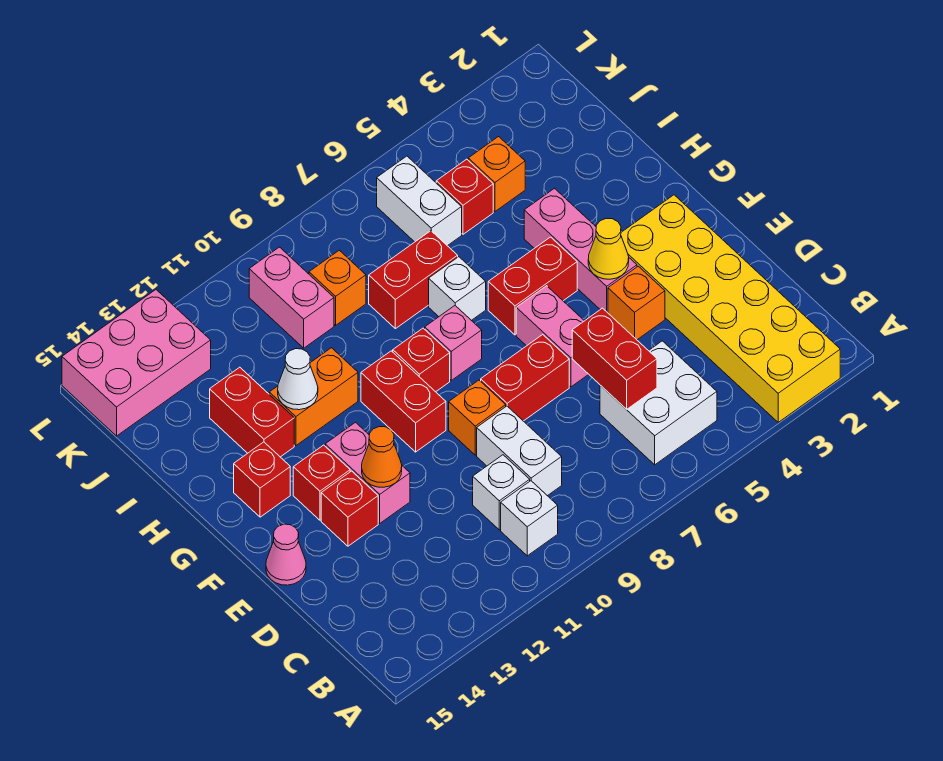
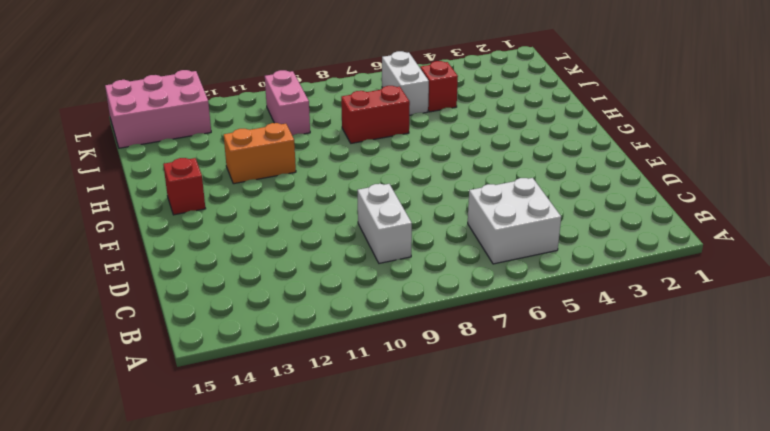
none -> yellow brick A2:F3 level 1
none -> white brick B10 level 1
none -> white brick C10 level 1
none -> orange brick E4 level 1

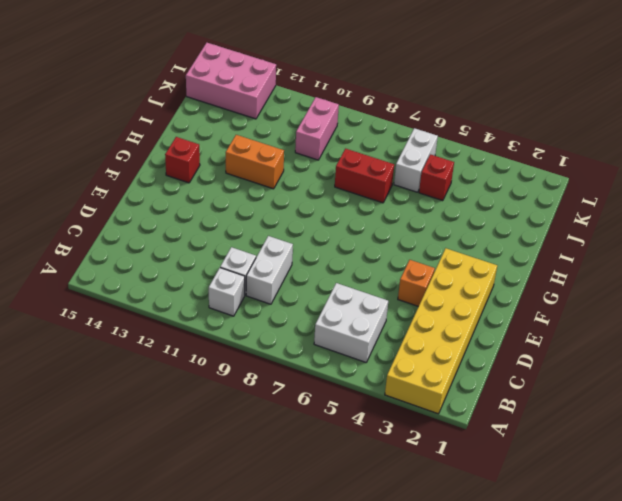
none -> pink brick E6:F6 level 1
none -> red brick E7:E8 level 1
none -> orange brick E9 level 1
none -> pink brick E12:F12 level 1

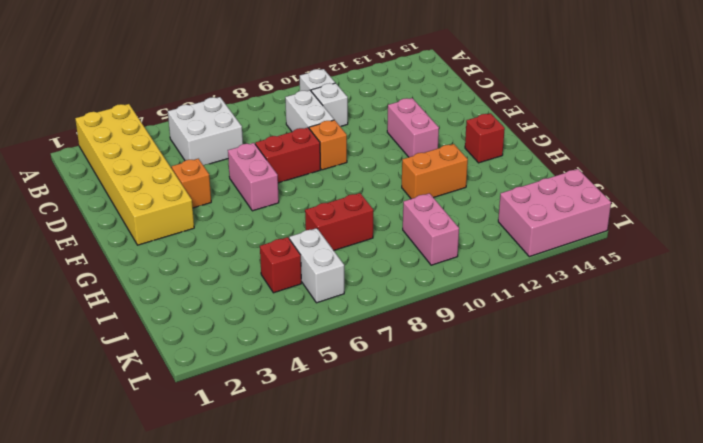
none -> red brick E13 level 1
none -> pink cone E15 level 1
none -> pink brick F4:H4 level 1
none -> red brick F10:G10 level 1

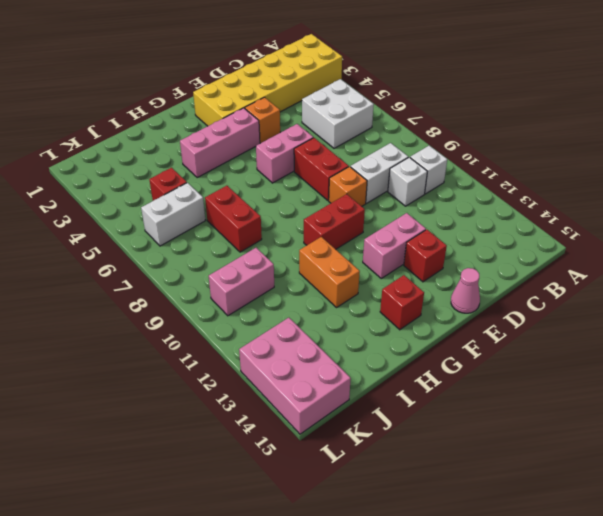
none -> red brick F13 level 1
none -> red brick G5:G6 level 1
none -> pink brick G8 level 1
none -> red brick G9 level 1

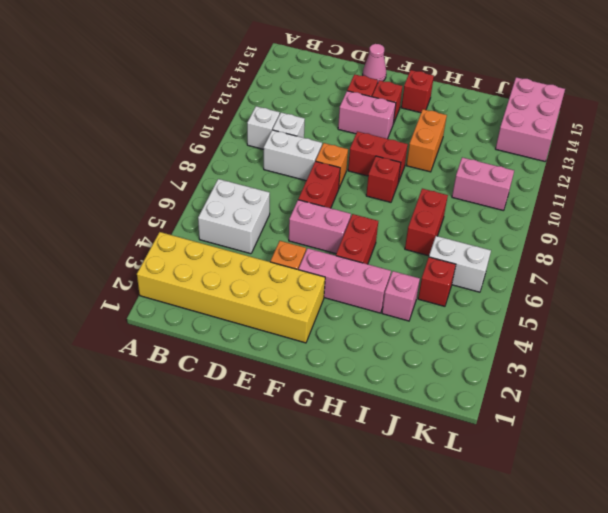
pink brick I4 level 1 -> pink brick G8 level 1
none -> white brick H7 level 1
none -> red brick H13:I13 level 1
none -> orange brick J4 level 1
none -> orange brick J9 level 1

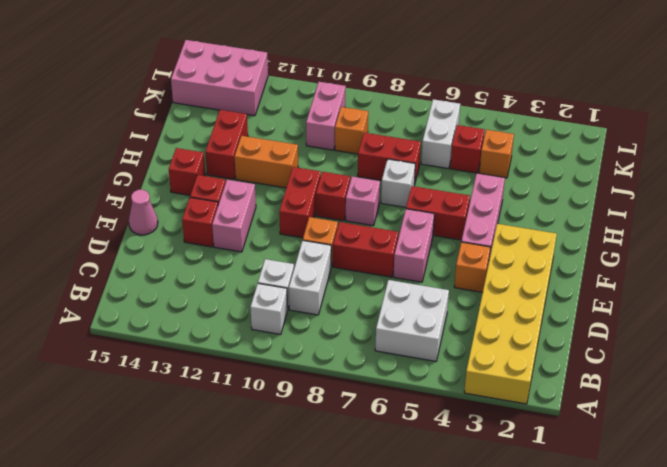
none -> red brick C6:D6 level 2
none -> orange cone E12 level 2
none -> yellow cone F4 level 2
none -> white cone H12 level 2

